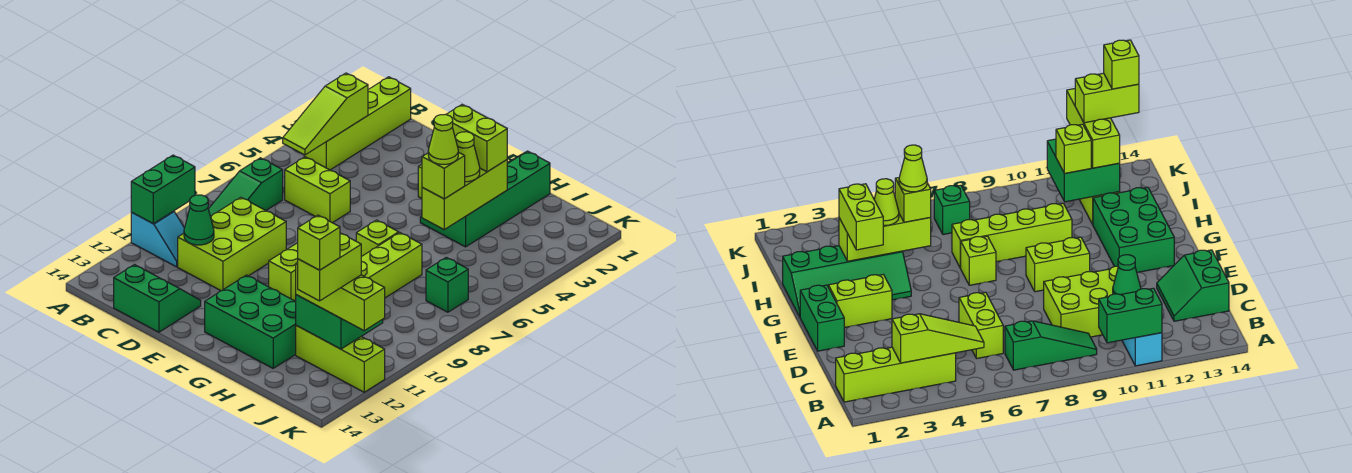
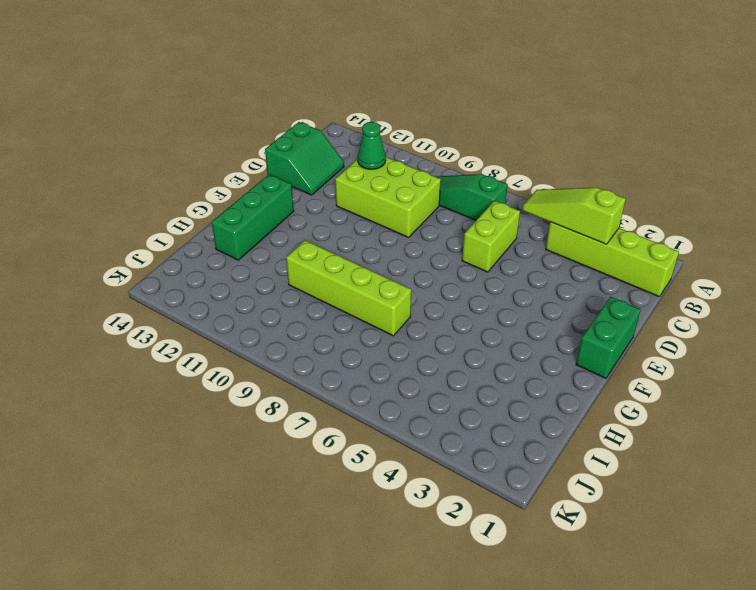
green brick F13:H13 level 1 -> green brick F12:H13 level 1
none -> cyan slope A11:B11 level 1 top A
none -> lime brick F2:F3 level 1
none -> lime brick F9:F10 level 1

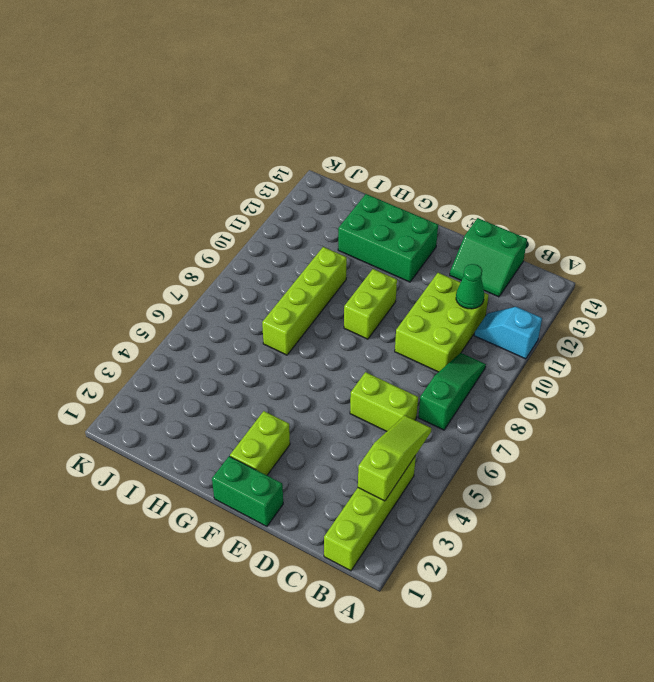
none -> green slope G1:H4 level 1 top H
none -> lime brick G7 level 1
none -> lime brick I12:K12 level 1

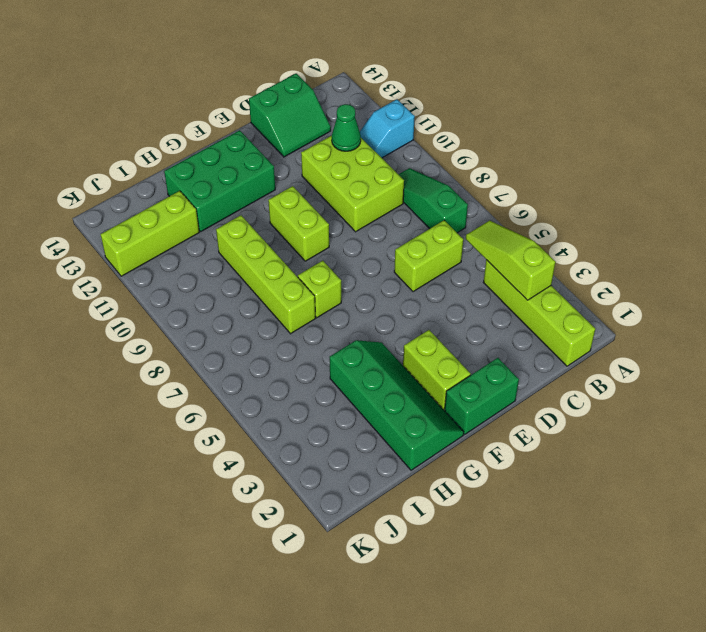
none -> green brick J7 level 1
none -> green brick A10:A11 level 2
none -> lime brick H3:H5 level 2

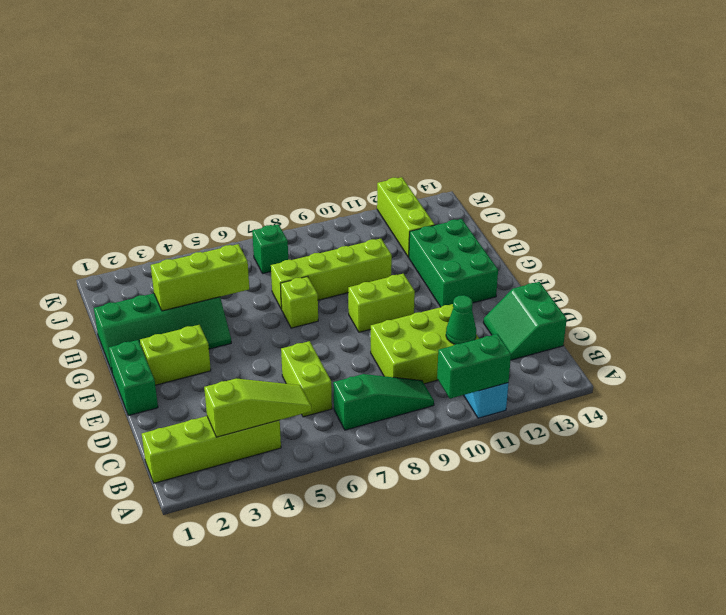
none -> green brick I11:J12 level 2
none -> lime brick G3:H3 level 3
none -> lime cone H4 level 3

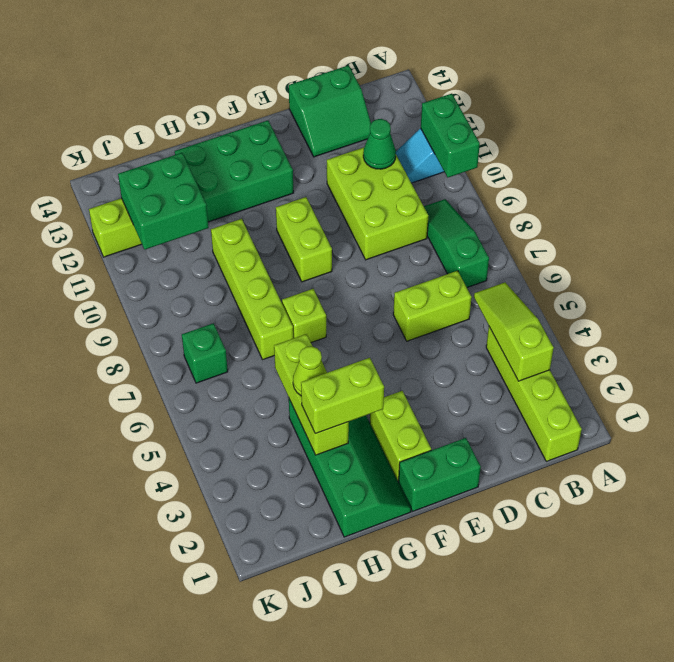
none -> lime brick H5 level 3
none -> lime brick I11 level 3
none -> lime brick I12:K12 level 3

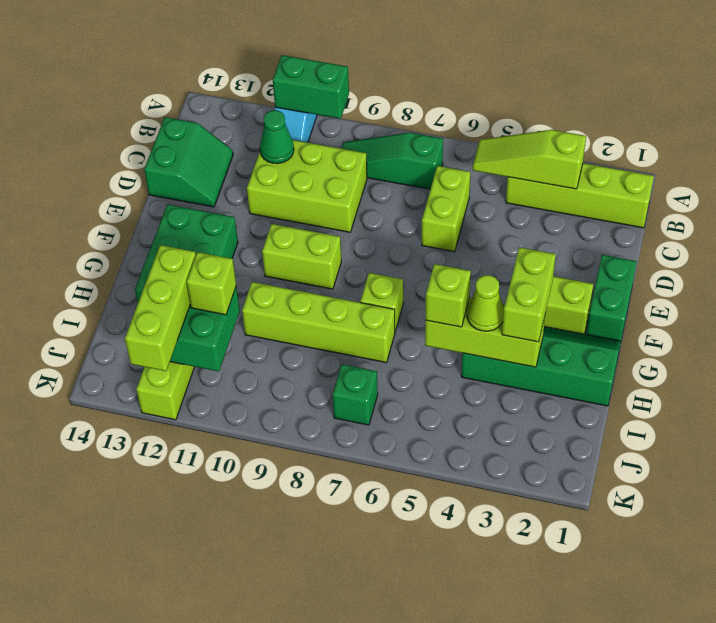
none -> lime cone H5 level 4
none -> lime brick J12:J13 level 4
none -> lime brick J13 level 5

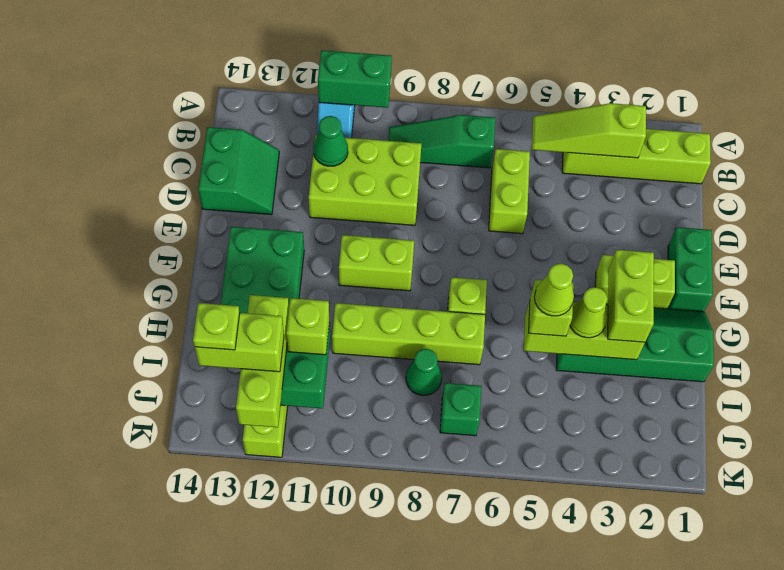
green cone I8 level 1 -> none
lime plate J13 level 5 -> lime brick J13 level 5

